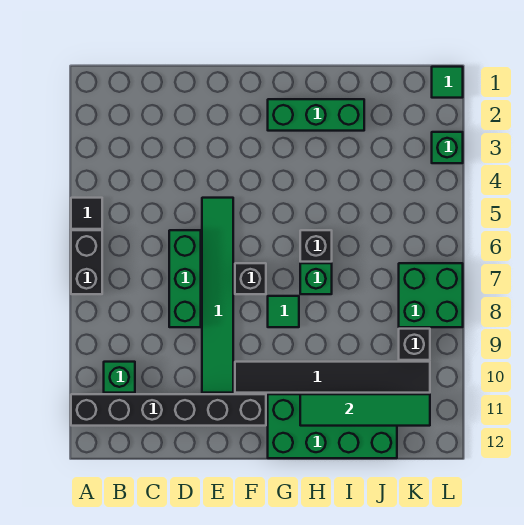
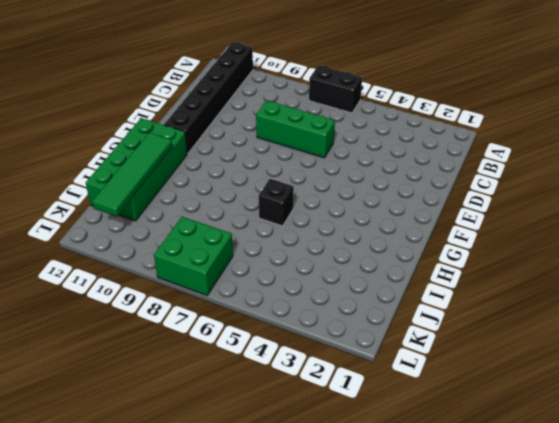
none -> black tile A5 level 1
none -> green brick B10 level 1
none -> green tile E5:E10 level 1

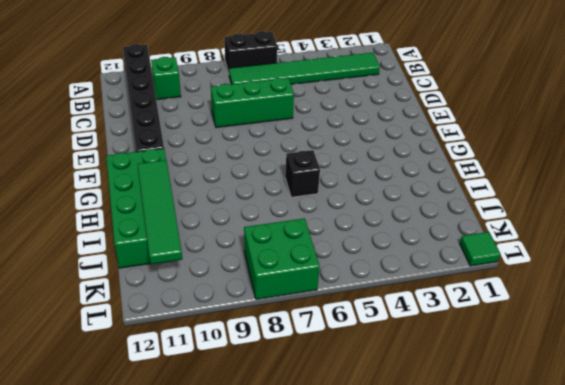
green tile B2:B7 level 1 -> green tile E5:E10 level 1
none -> black tile A5 level 1
none -> black brick F7 level 1
none -> black tile F10:K10 level 1

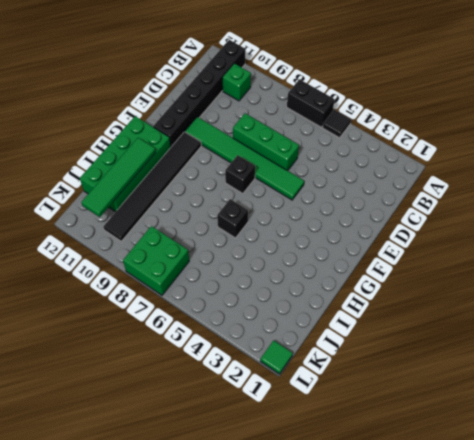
none -> green brick G2:I2 level 1
none -> green tile G8 level 1
none -> green brick H7 level 1

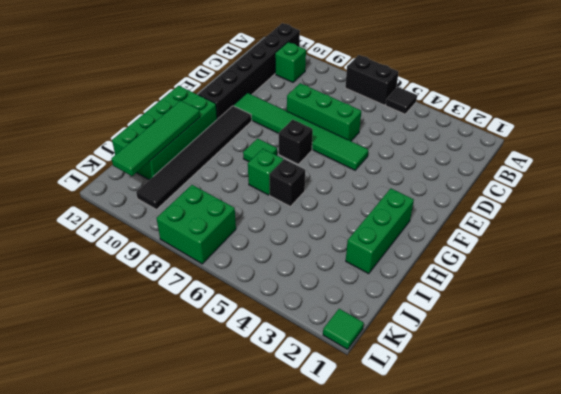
none -> black brick K9 level 1
none -> green brick L3 level 1

